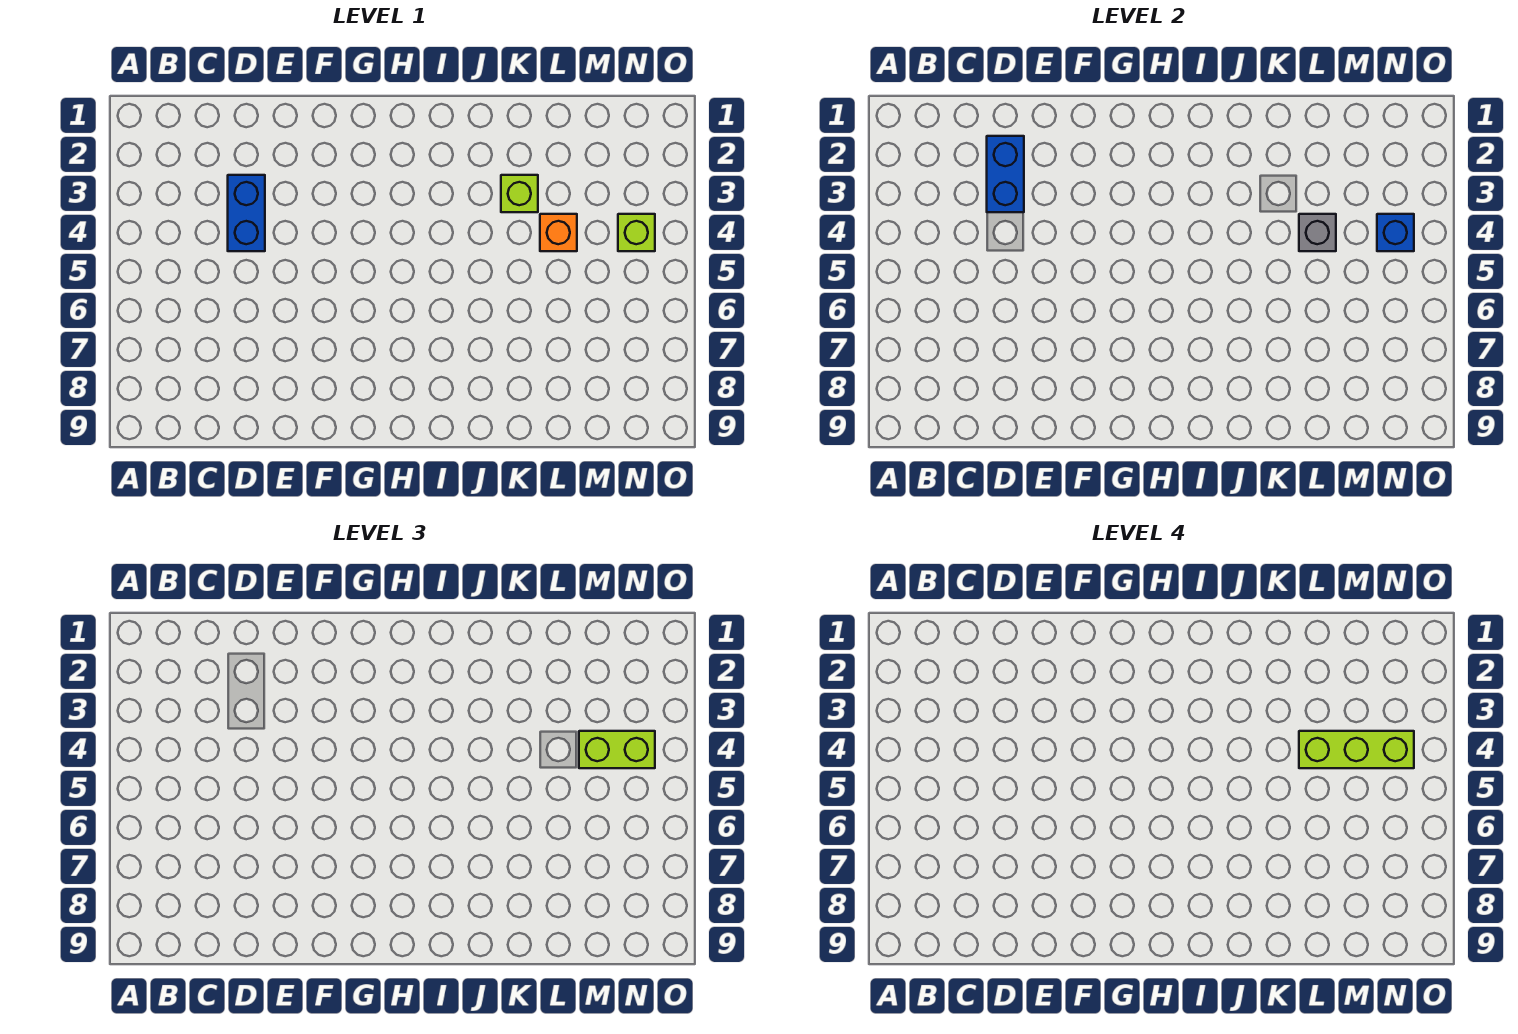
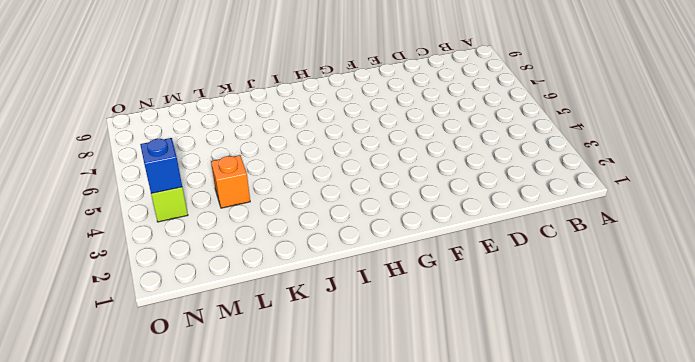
none -> blue brick D3:D4 level 1
none -> lime brick K3 level 1

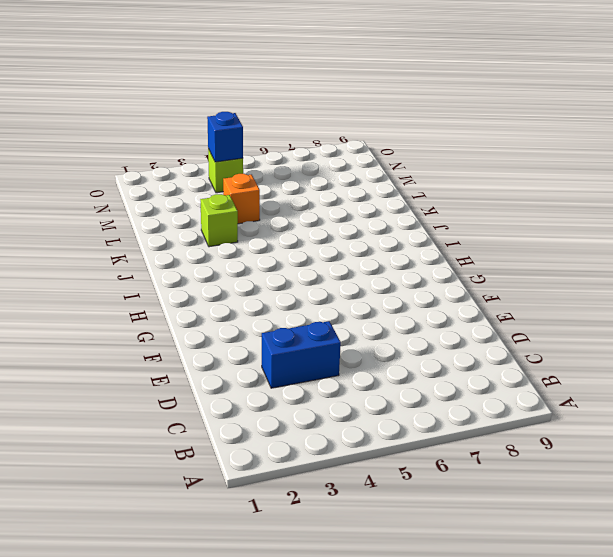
none -> blue brick D2:D3 level 2
none -> grey brick L4 level 2

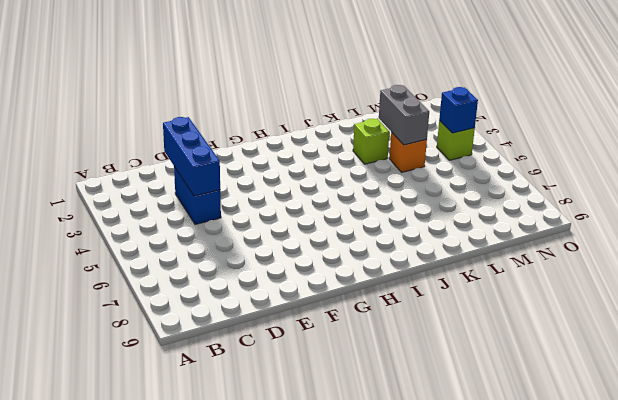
blue brick D2:D4 level 2 -> blue brick D2:D3 level 2
grey brick L3:L4 level 2 -> grey brick L4 level 2
none -> lime brick M4:N4 level 3
none -> lime brick L4:N4 level 4

